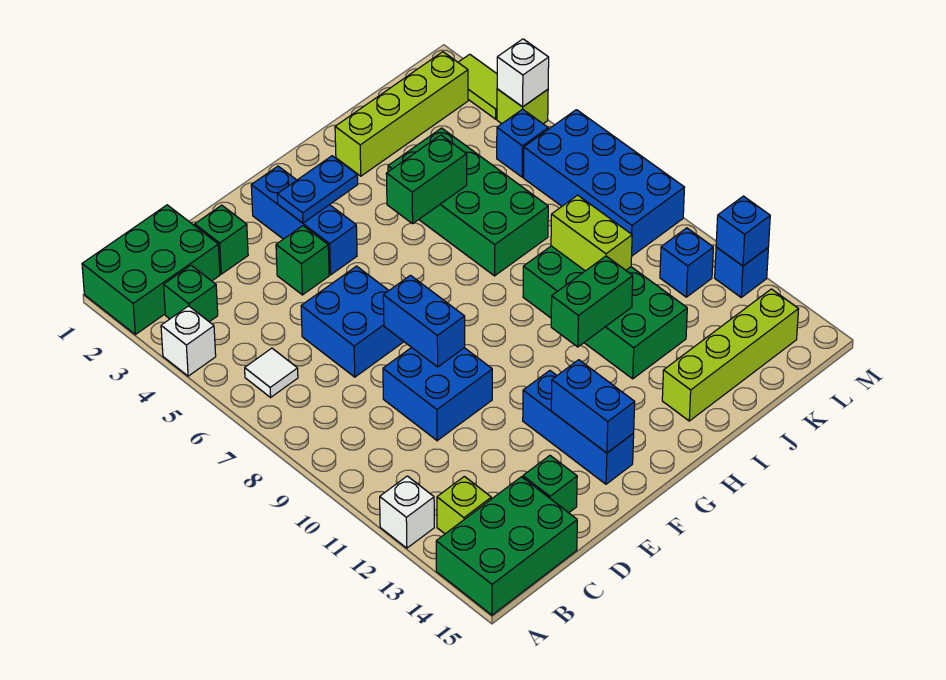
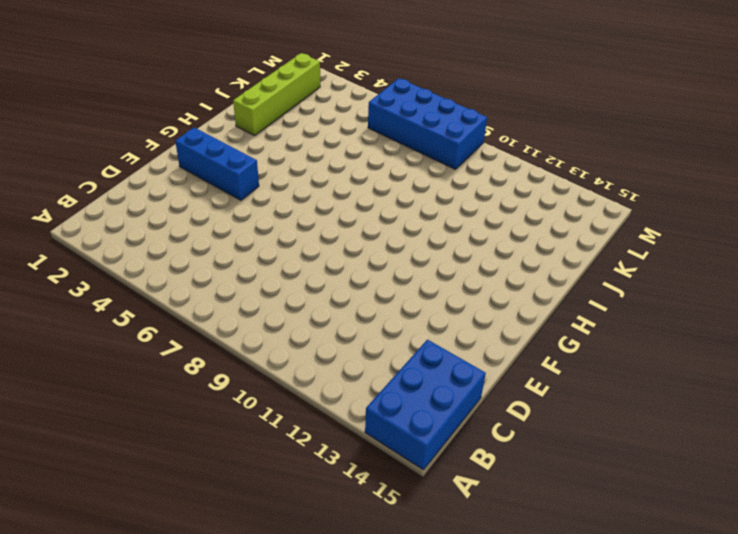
blue brick A14:C15 level 1 -> green brick A14:C15 level 1
none -> green brick A1:C2 level 1
none -> white brick A4 level 1
none -> white brick A12 level 1
none -> green brick B3 level 1

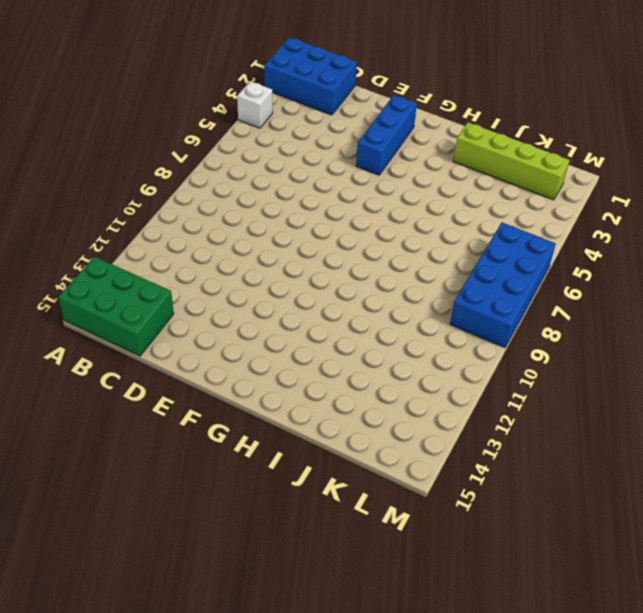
blue brick A1:C2 level 1 -> green brick A1:C2 level 1
none -> white brick A12 level 1
none -> green brick B3 level 1
none -> white tile B6 level 1
none -> lime brick B13 level 1

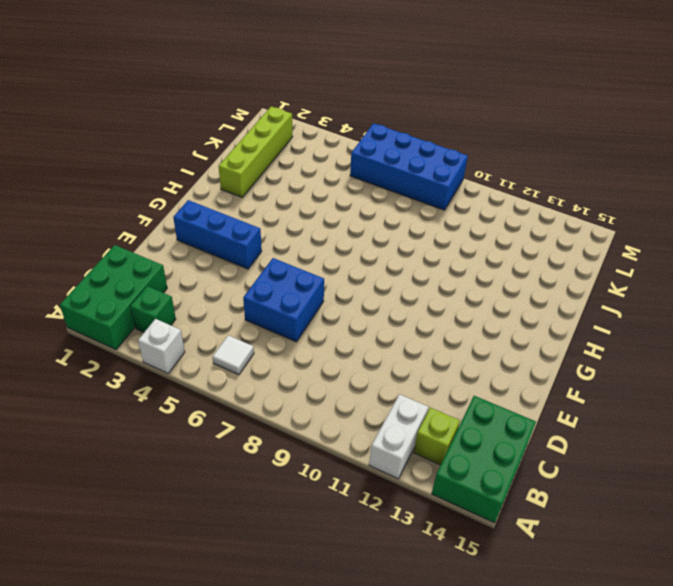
white brick A12:B12 level 1 -> white brick A12 level 1
none -> green brick D2 level 1
none -> blue brick D9:E10 level 1
none -> green brick D14 level 1
none -> green brick E4 level 1

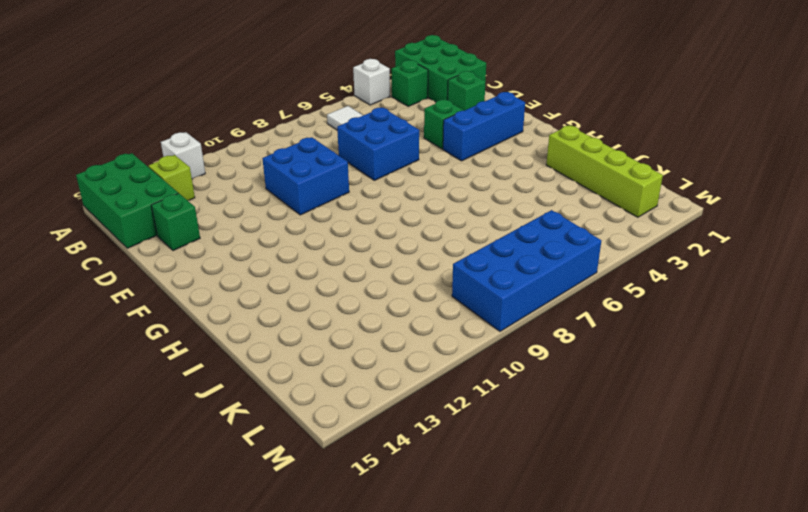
none -> blue brick F12:F14 level 1
none -> green brick I4:J7 level 1
none -> green brick I9:J12 level 1
none -> lime brick I14:L14 level 1

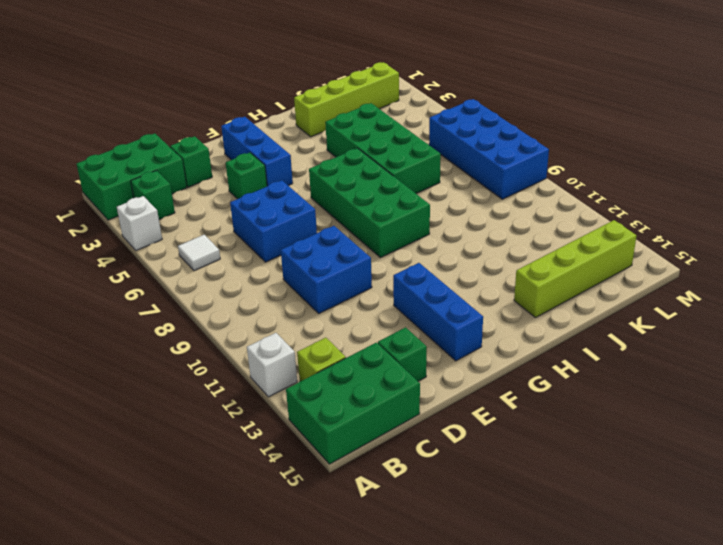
green brick G6:H9 level 1 -> green brick I9:J12 level 1
none -> blue brick L5 level 1
none -> blue brick L11 level 1
none -> lime tile M2:M3 level 1
none -> lime brick M4 level 1

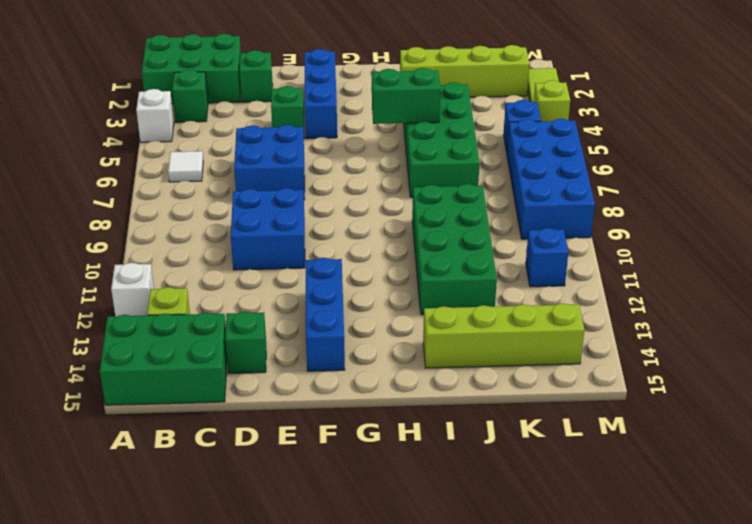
none -> blue brick M12 level 1
none -> blue brick E8:E9 level 2
none -> blue plate F3:G3 level 2
none -> blue brick F13:F14 level 2

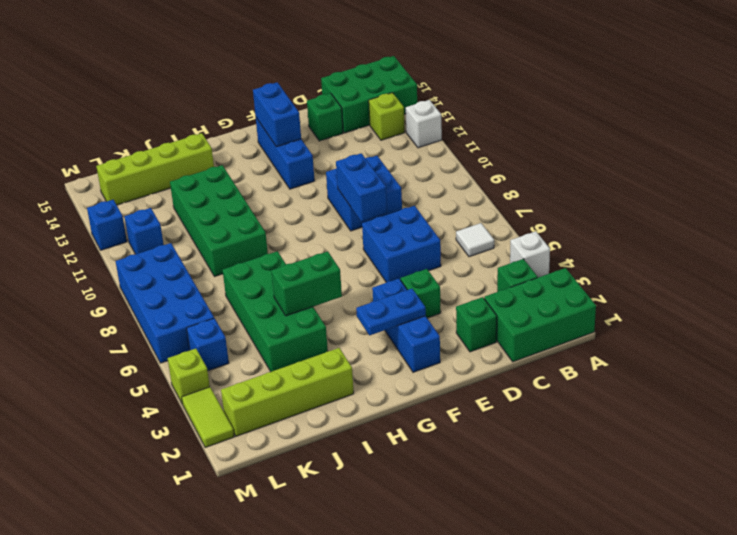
none -> green brick H11:I11 level 2
none -> lime brick J9:J10 level 2
none -> white brick M4 level 2
none -> blue brick M12 level 2

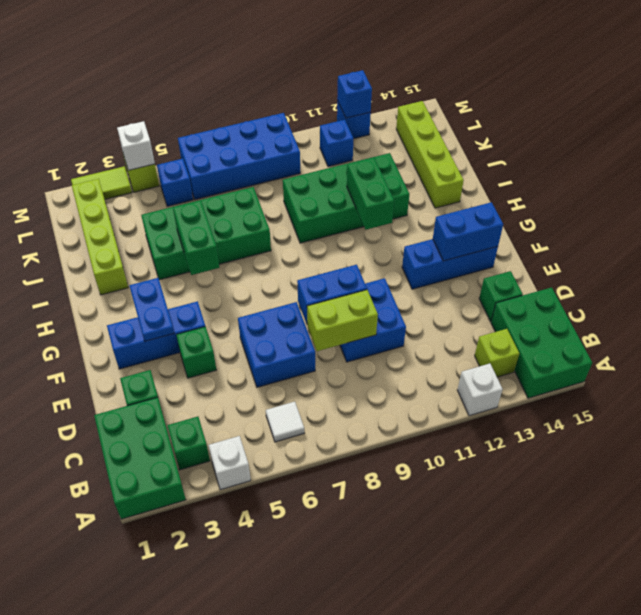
lime brick D8:D9 level 2 -> lime brick J9:J10 level 2

